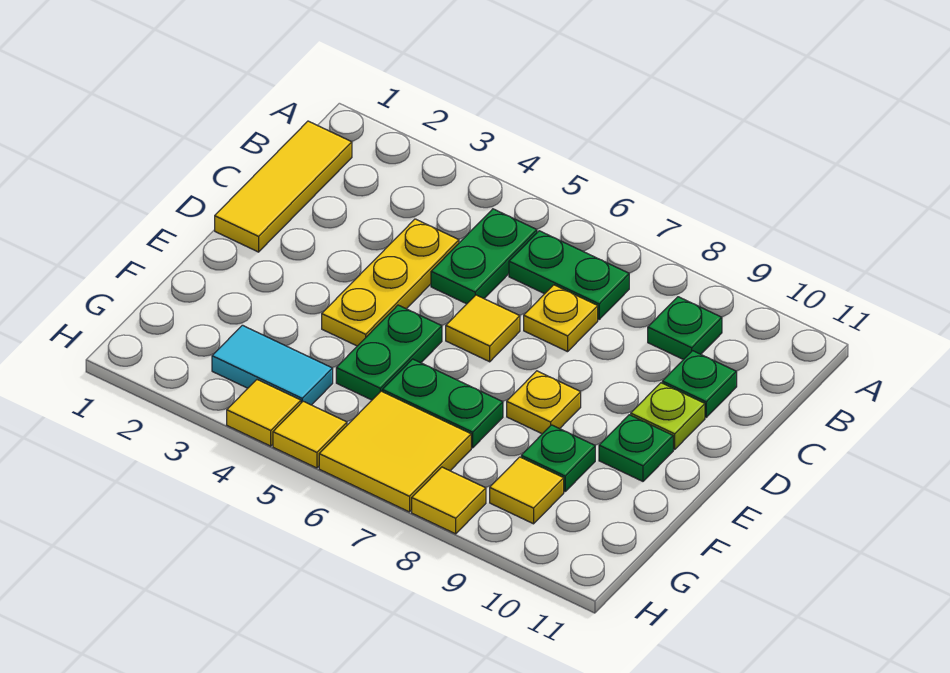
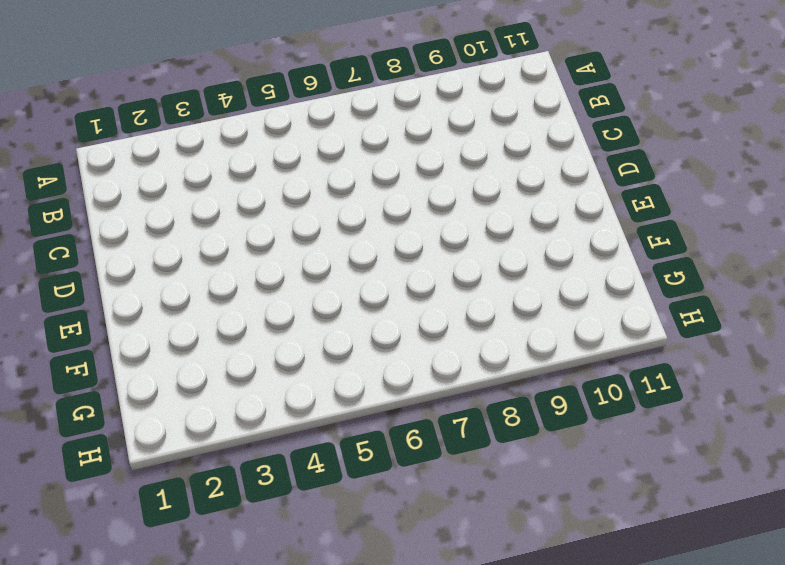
none -> yellow tile B1:D1 level 1
none -> green plate B5:C5 level 1
none -> green plate B6:B7 level 1

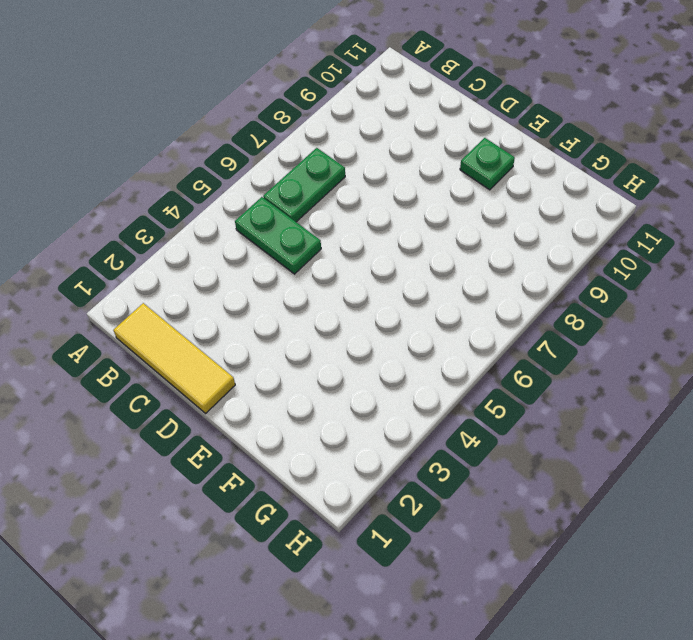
none -> green plate B9 level 1
none -> yellow plate C4:E4 level 1
none -> yellow plate C7 level 1

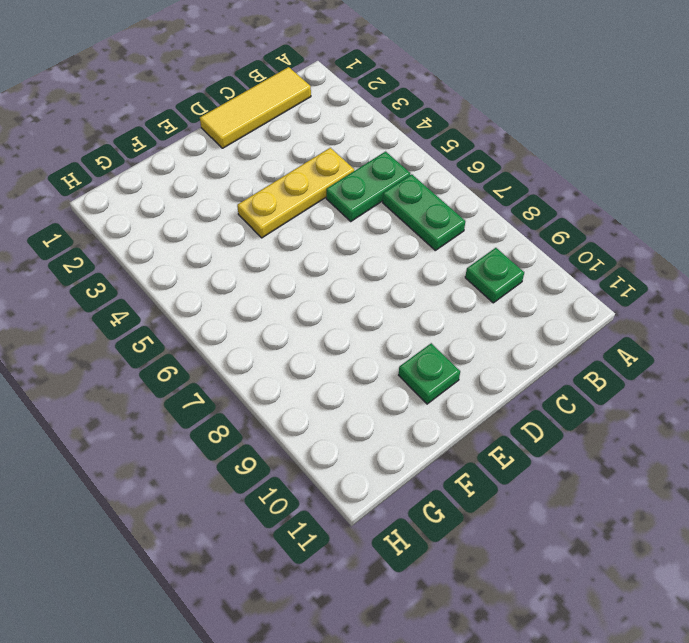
none -> yellow plate C7 level 1
none -> green plate C10 level 1
none -> yellow tile D6 level 1

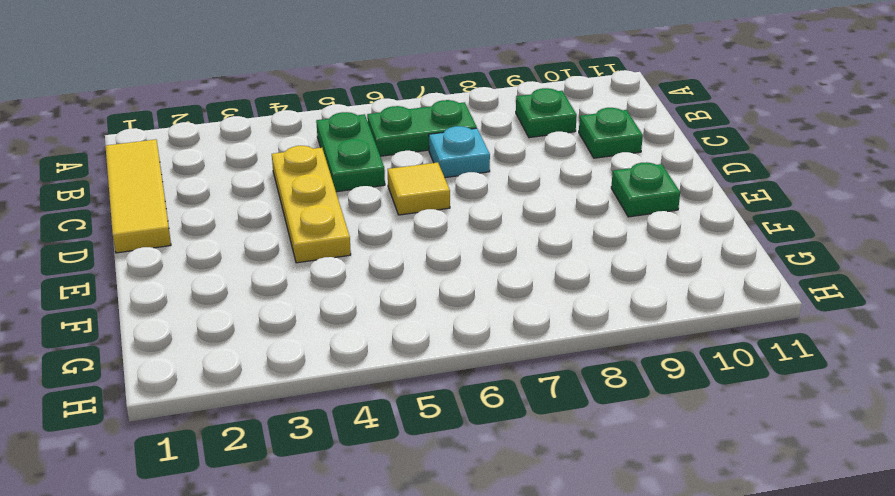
cyan plate C7 level 1 -> yellow plate C7 level 1
none -> lime plate D10 level 1
none -> green plate E5:F5 level 1
none -> yellow plate E8 level 1

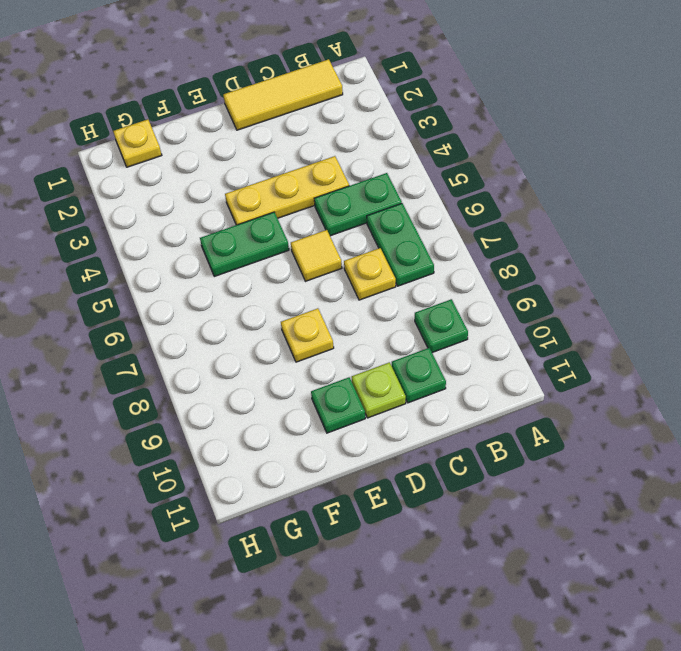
yellow plate G1 level 1 -> none
none -> green plate F6:F7 level 1
none -> green plate F9 level 1
none -> cyan tile G3:G4 level 1

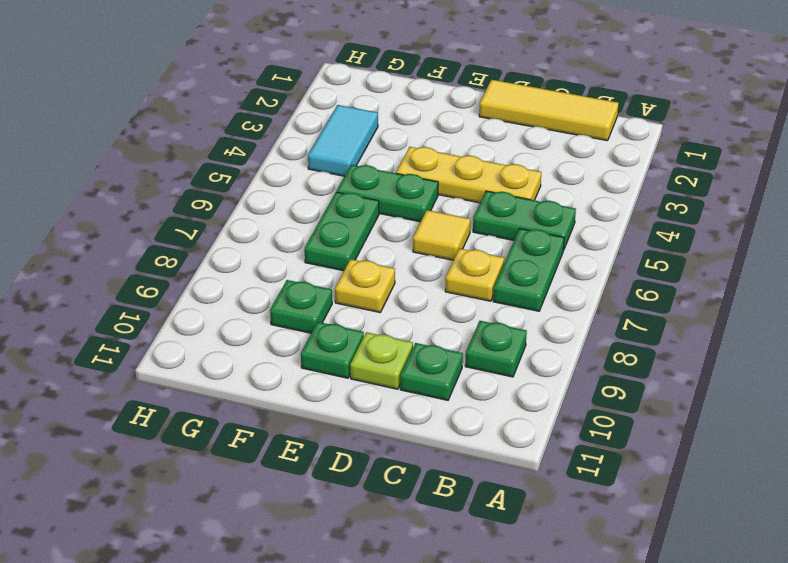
none -> yellow tile G6:H7 level 1
none -> yellow tile G9 level 1
none -> yellow tile H4 level 1

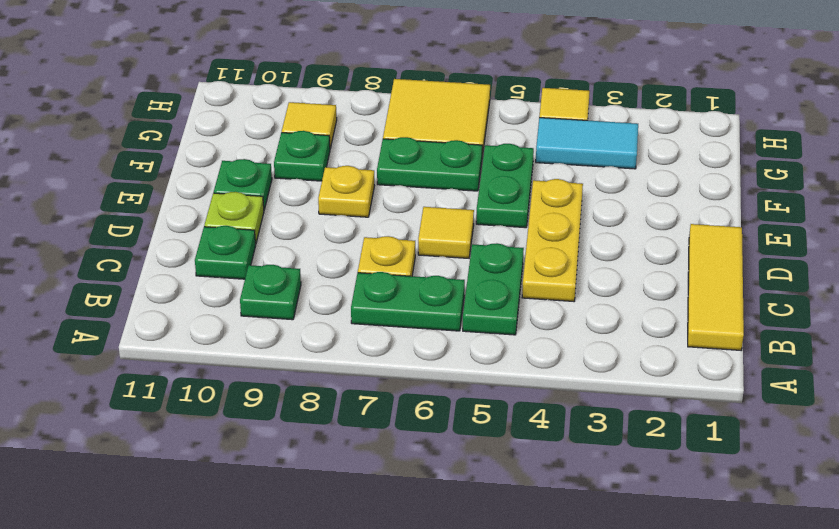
none -> yellow tile H5 level 1
none -> yellow tile H8 level 1

